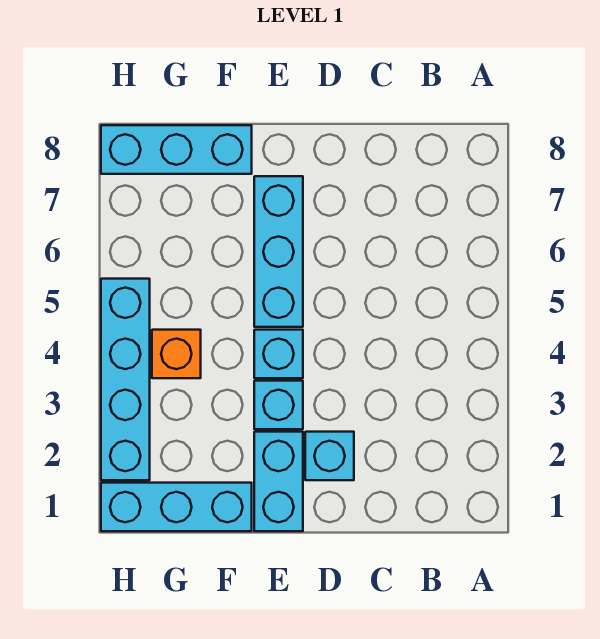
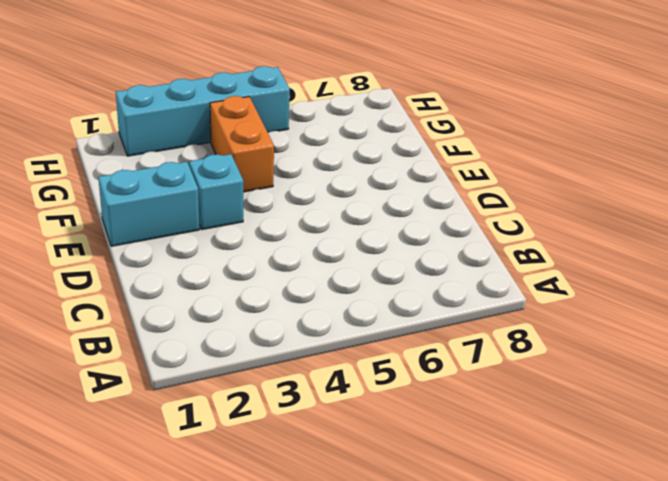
orange brick F4:G4 level 1 -> orange brick G4 level 1
none -> cyan brick D2 level 1
none -> cyan brick E4 level 1

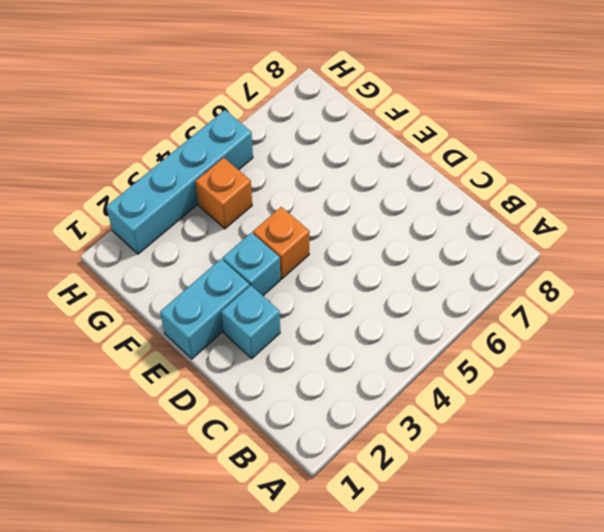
orange brick E4 level 1 -> cyan brick E4 level 1
none -> cyan brick E5:E7 level 1
none -> cyan brick F1:H1 level 1

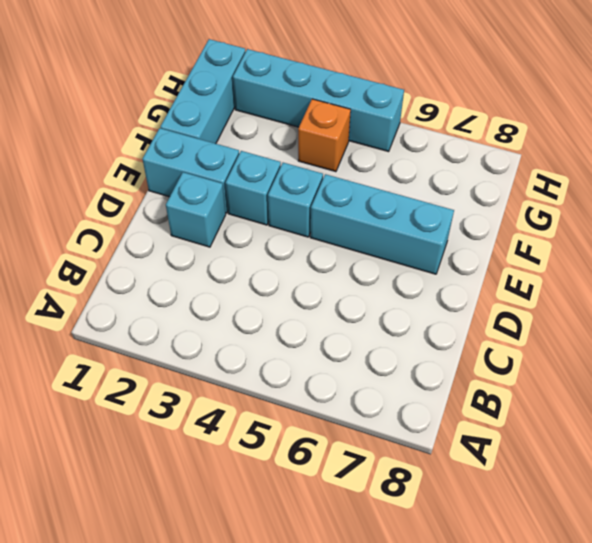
none -> cyan brick F8:H8 level 1

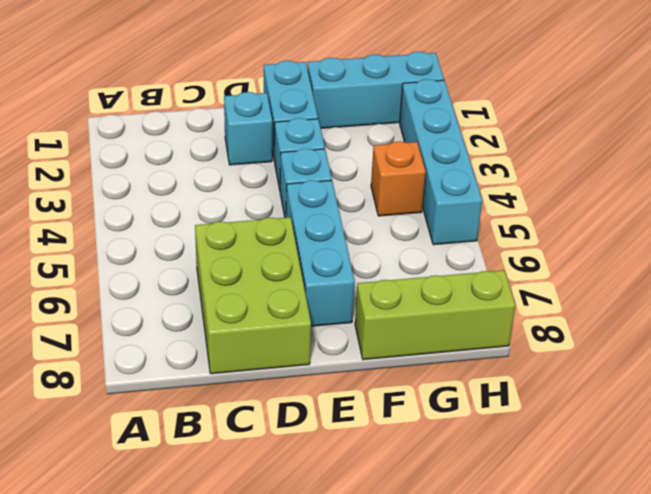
lime brick C6:D8 level 1 -> none
lime brick F8:H8 level 1 -> cyan brick F8:H8 level 1

